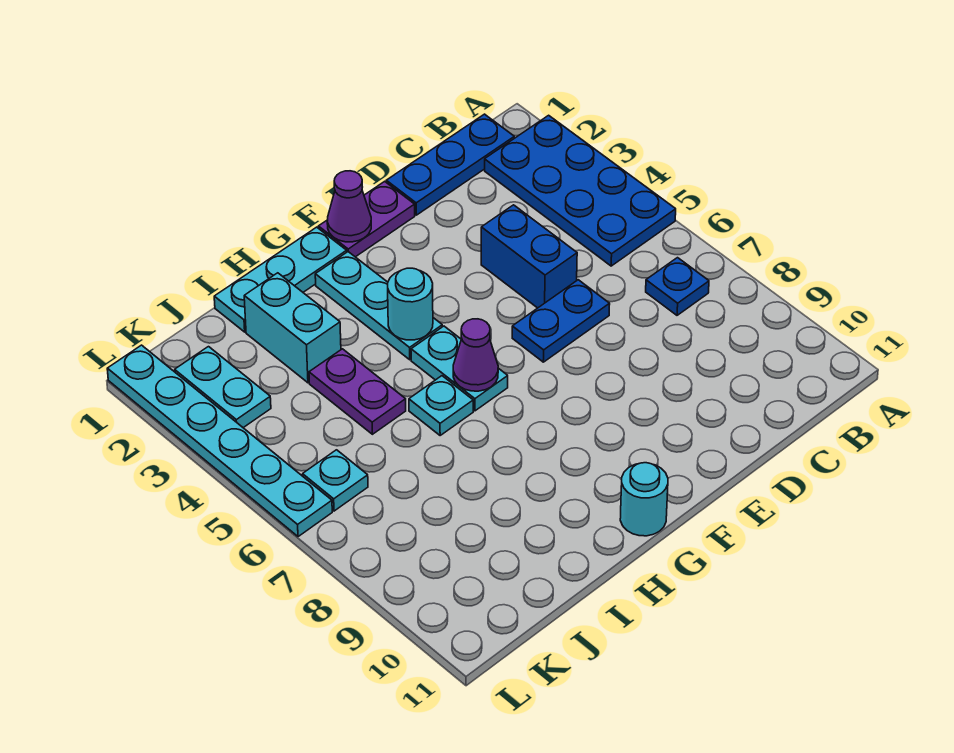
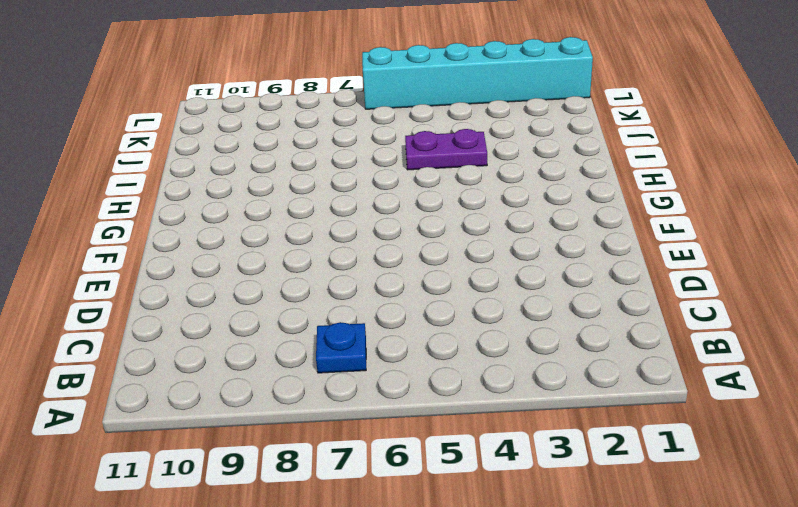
cyan brick L1:L6 level 1 -> cyan plate L1:L6 level 1
none -> blue plate A2:B5 level 1
none -> blue plate B1:D1 level 1
none -> blue brick D4:D5 level 1

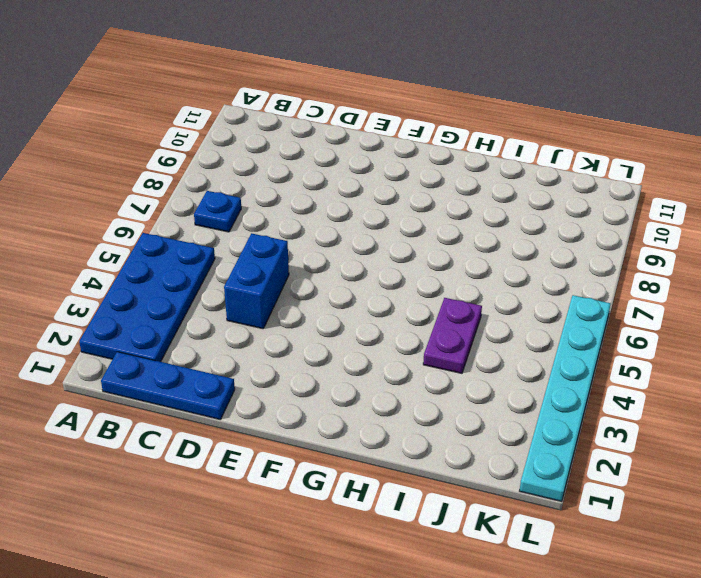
none -> blue plate D6:E6 level 1
none -> purple plate E1:F1 level 1
none -> cyan plate G1:I1 level 1

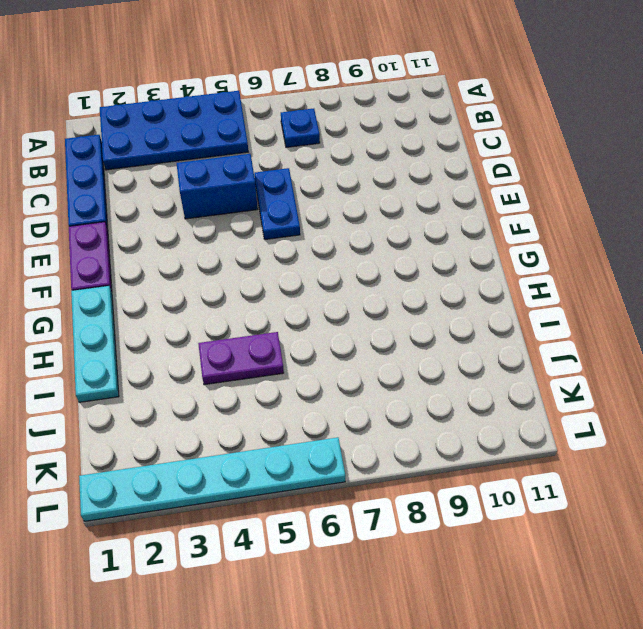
none -> cyan plate G2:G4 level 1
none -> cyan plate G5:G6 level 1
none -> cyan round brick G11 level 1

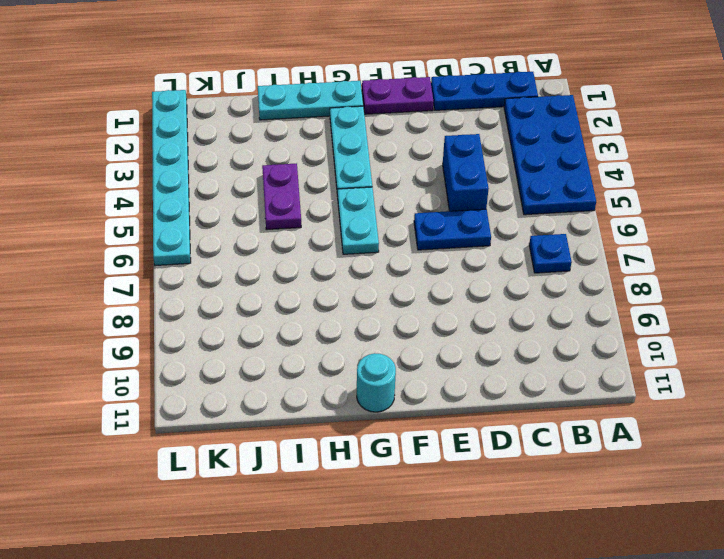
none -> cyan plate H6 level 1
none -> cyan brick I2:I3 level 1
none -> cyan plate K2:K3 level 1

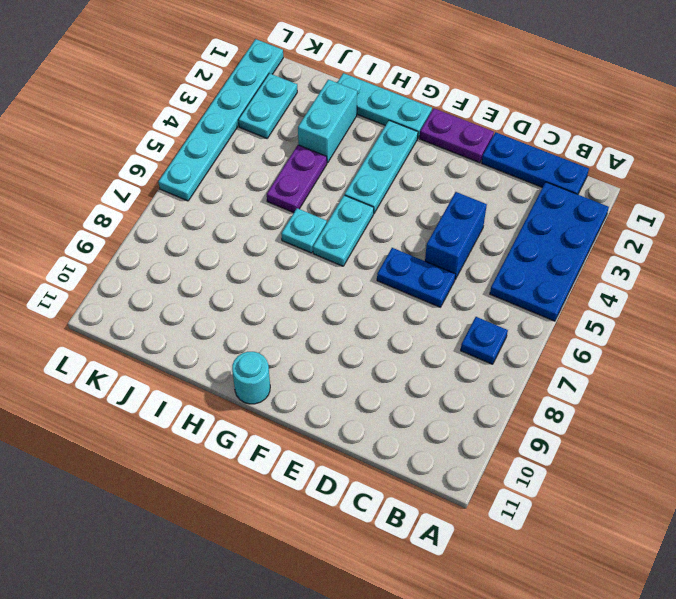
none -> cyan plate K6 level 1
none -> purple cone F1 level 2
none -> cyan round brick G4 level 2

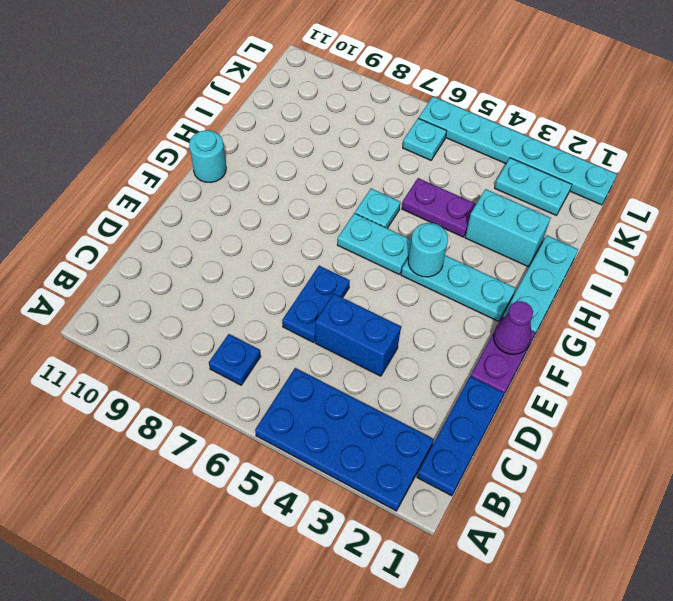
none -> purple cone G6 level 2

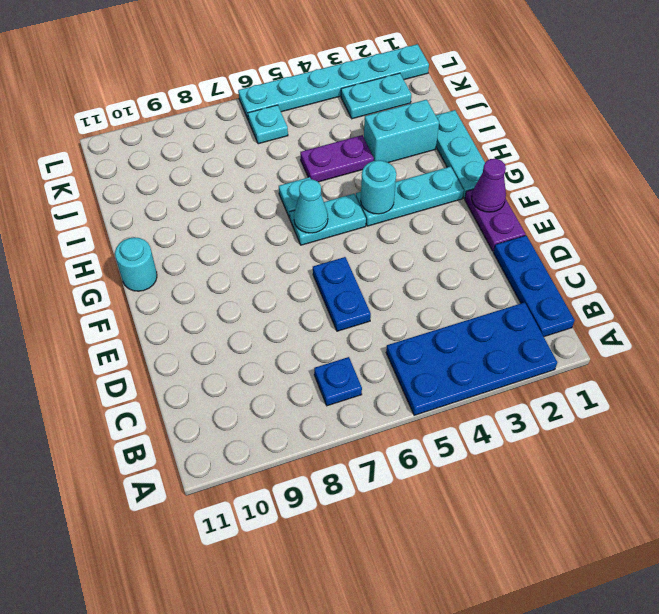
cyan cone G6 level 2 -> purple cone G6 level 2
none -> blue brick D4:D5 level 1

